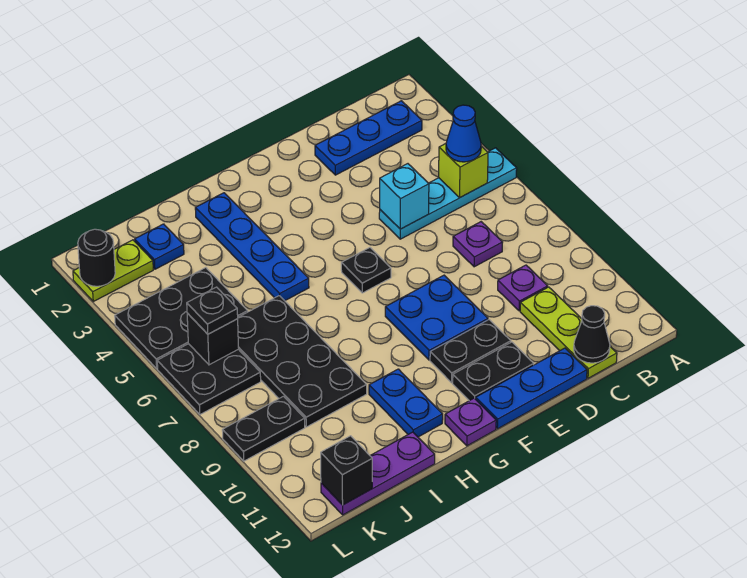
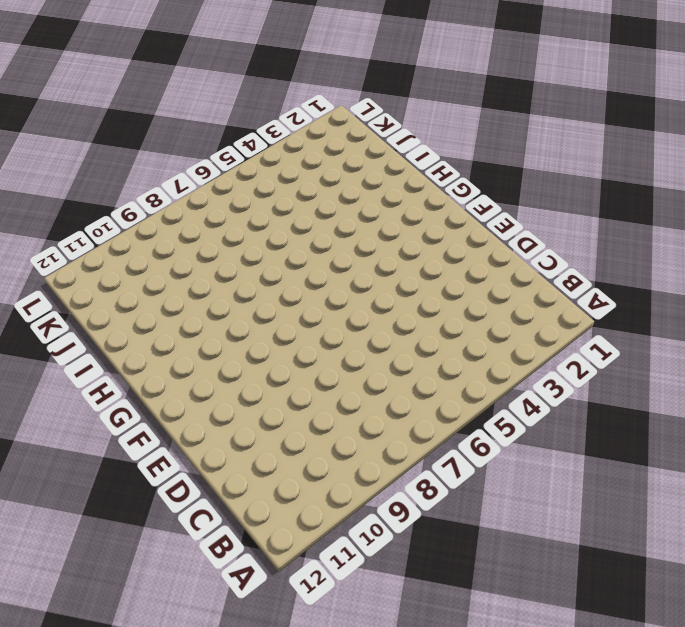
none -> cyan plate A5:D5 level 1
none -> blue plate B2:D2 level 1
none -> purple plate C7 level 1

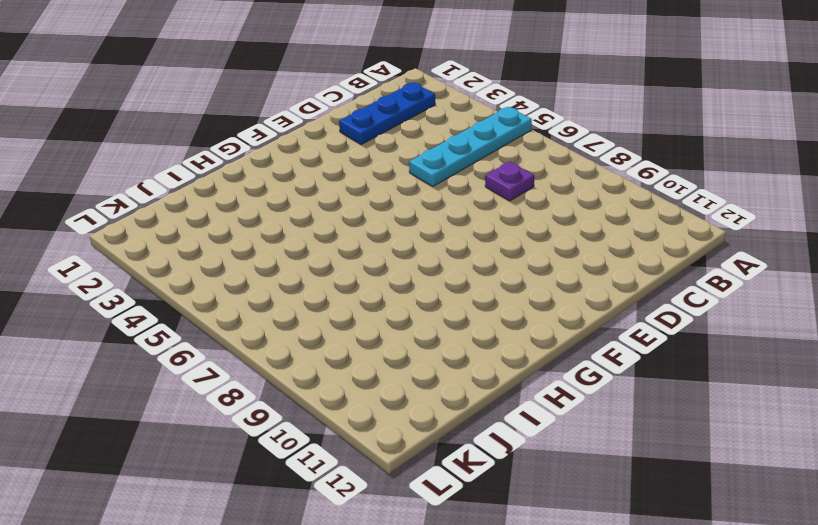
none -> purple plate C9 level 1
none -> lime plate C10:C12 level 1
none -> blue plate D12:F12 level 1

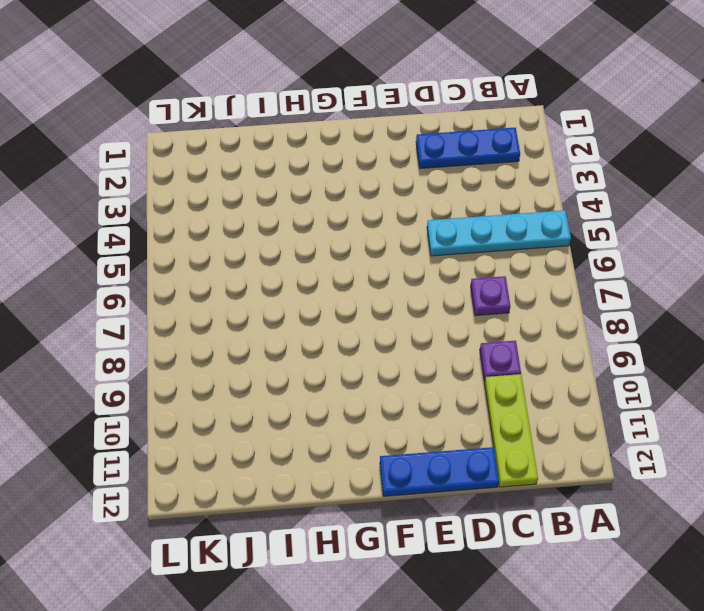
none -> blue plate E8:F9 level 1
none -> black plate E10:F10 level 1
none -> black plate E11:F11 level 1

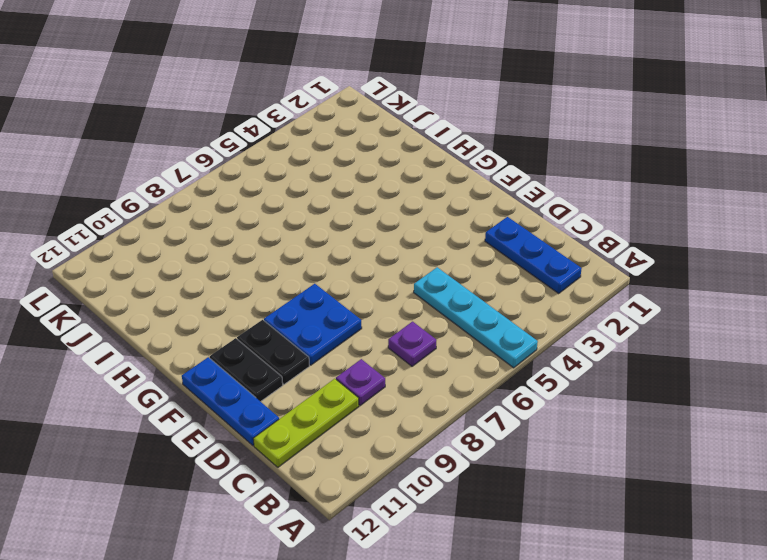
none -> black plate F6 level 1
none -> purple plate G12 level 1
none -> blue plate H2:H5 level 1

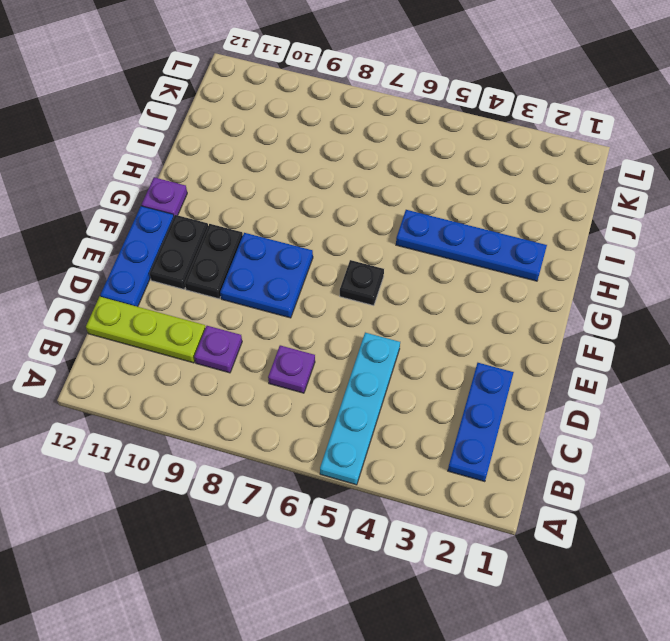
none -> blue plate H10:H11 level 1
none -> black plate I6:J9 level 1
none -> purple plate I12:K12 level 1

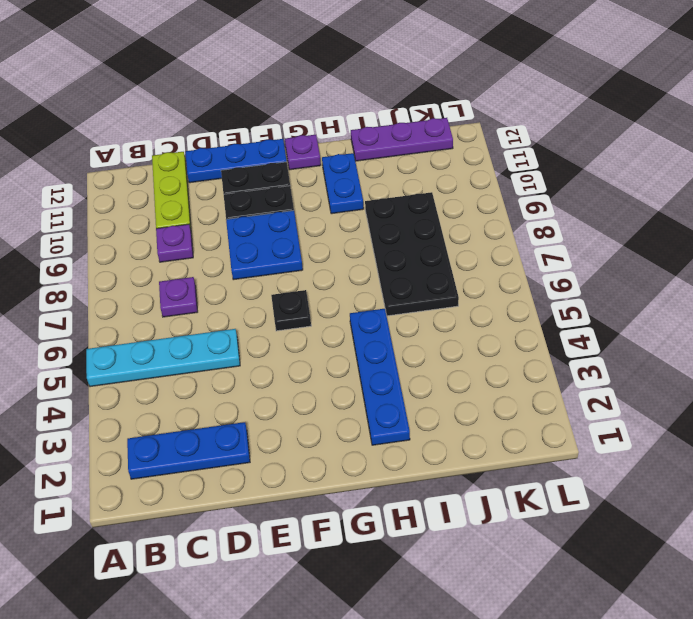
none -> blue plate J2 level 1
none -> black plate J4:L5 level 1
none -> lime plate K2:L2 level 1

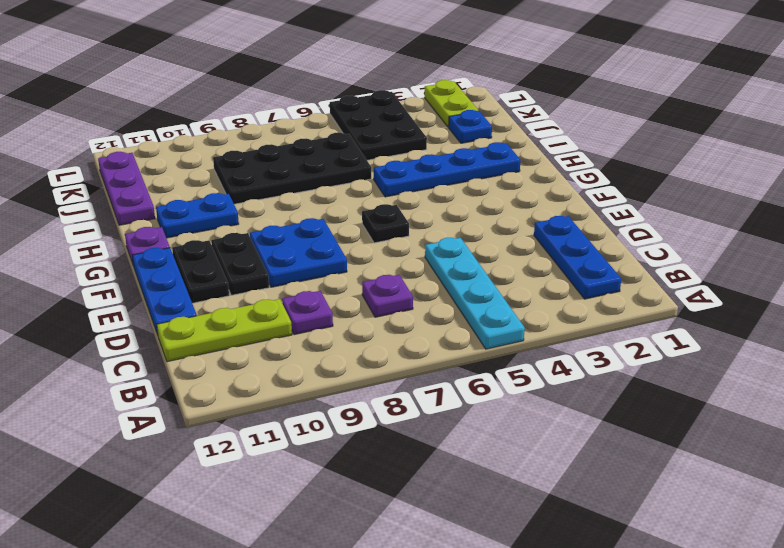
none -> black plate K6:L7 level 1
none -> black plate K9:L9 level 1
none -> lime brick B5 level 2

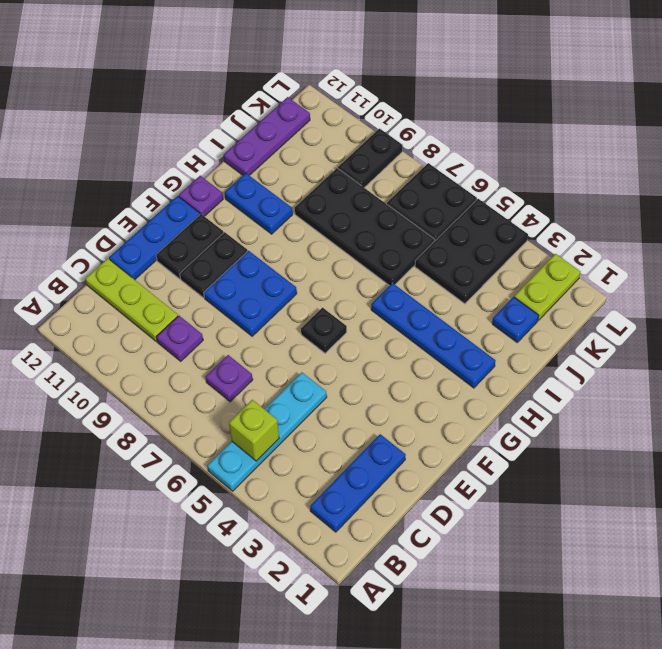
none -> black cone C12 level 2
none -> cyan brick D5 level 2
none -> black brick K6 level 2

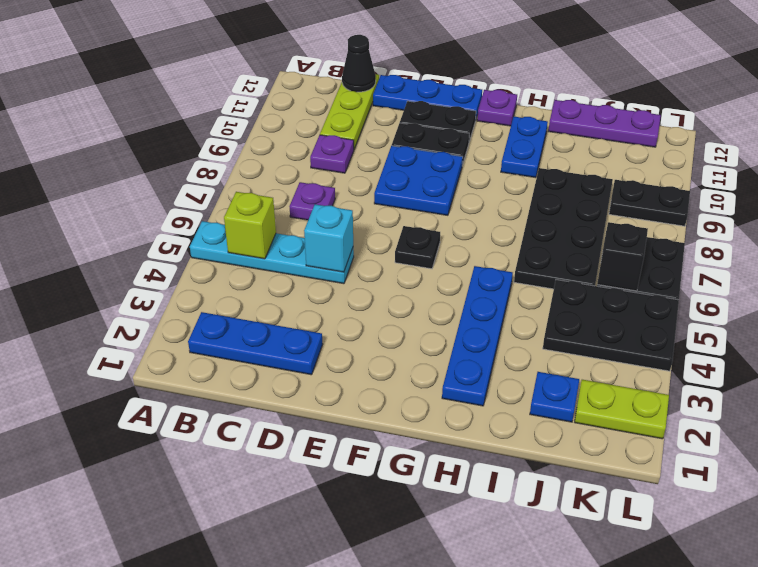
none -> black brick K12 level 2
none -> black round brick L2 level 2
none -> blue cone B5 level 3

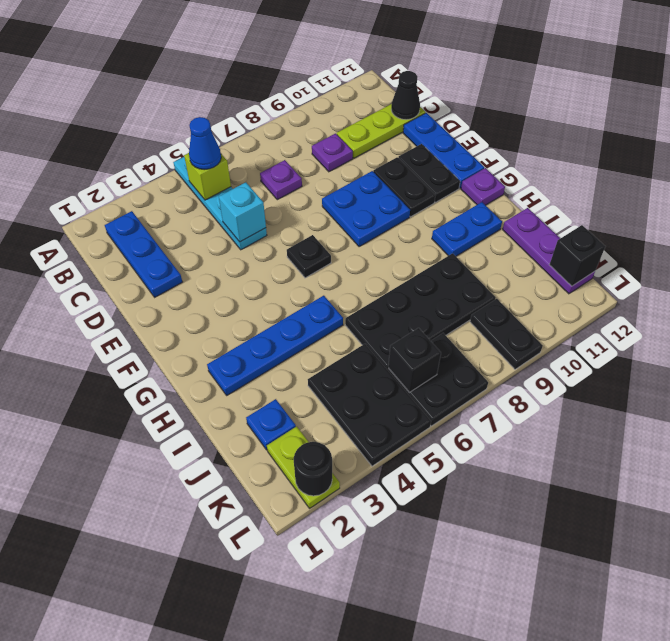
none -> black plate K6 level 3

